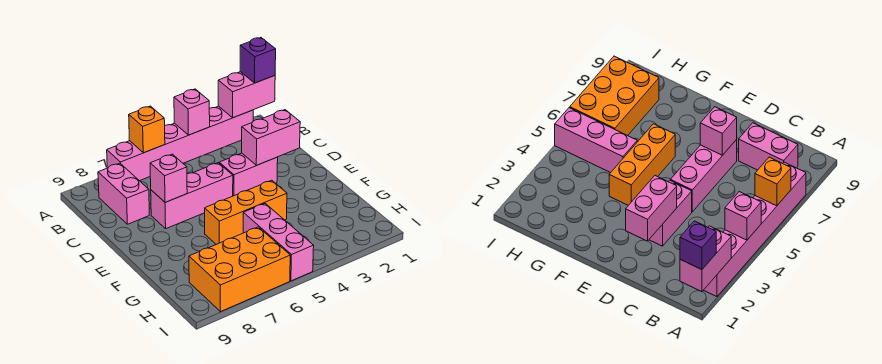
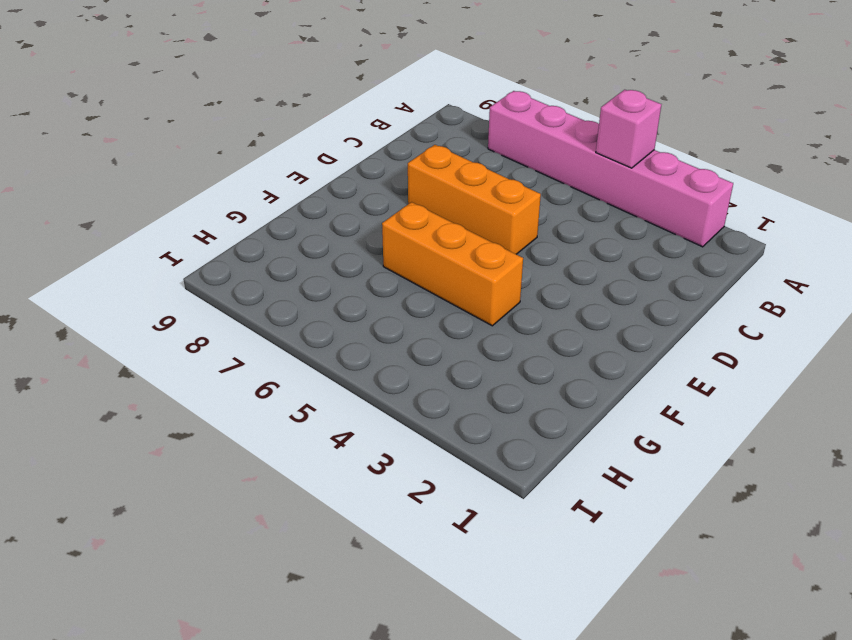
orange brick D5:D7 level 1 -> pink brick D5:D7 level 1
none -> pink brick B8:C8 level 1
none -> pink brick D3:D4 level 1
none -> pink brick G5:I5 level 1

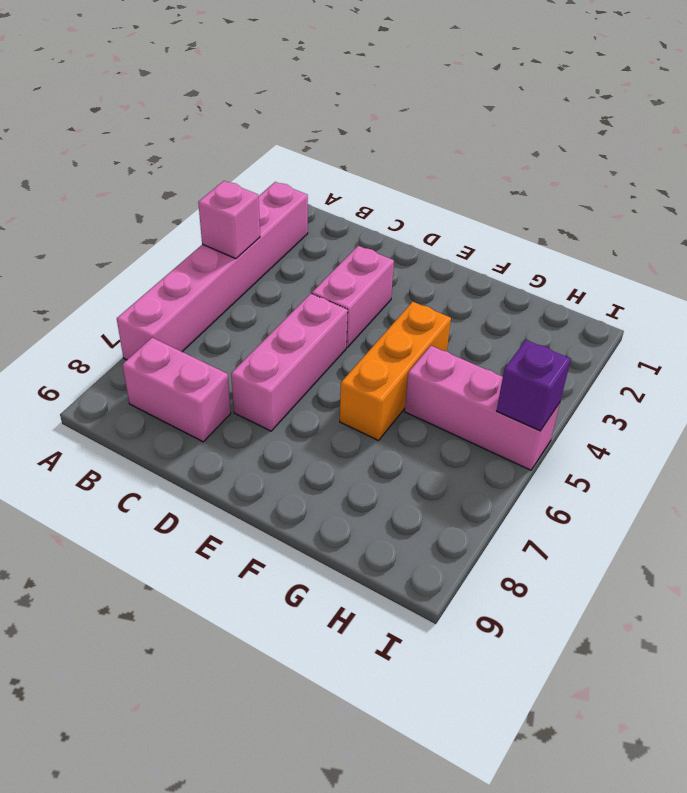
purple brick I5 level 2 -> purple brick A1 level 3
none -> orange brick H6:I8 level 1
none -> pink brick A1:A2 level 2
none -> orange brick A6 level 2

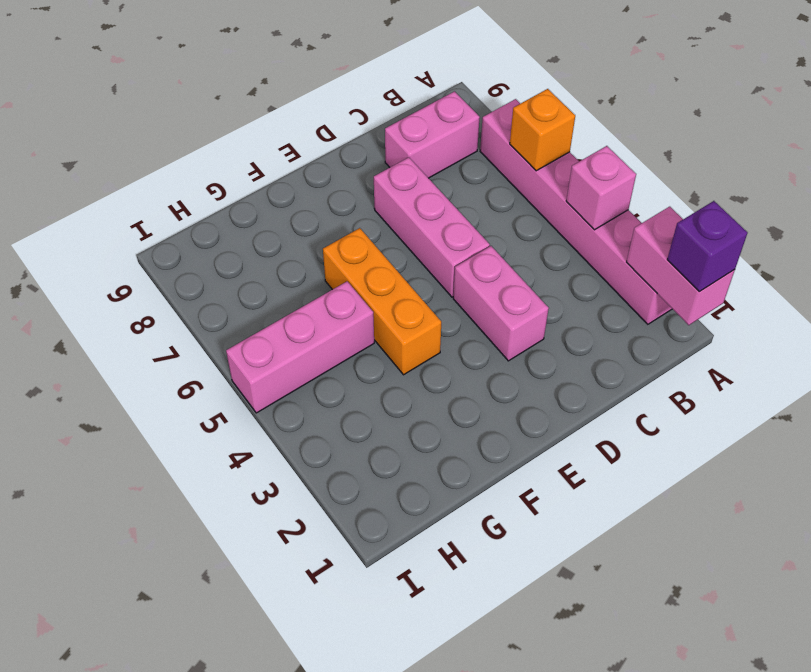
none -> orange brick H6:I8 level 1
none -> pink brick D2:D3 level 2
none -> pink brick D7 level 2

